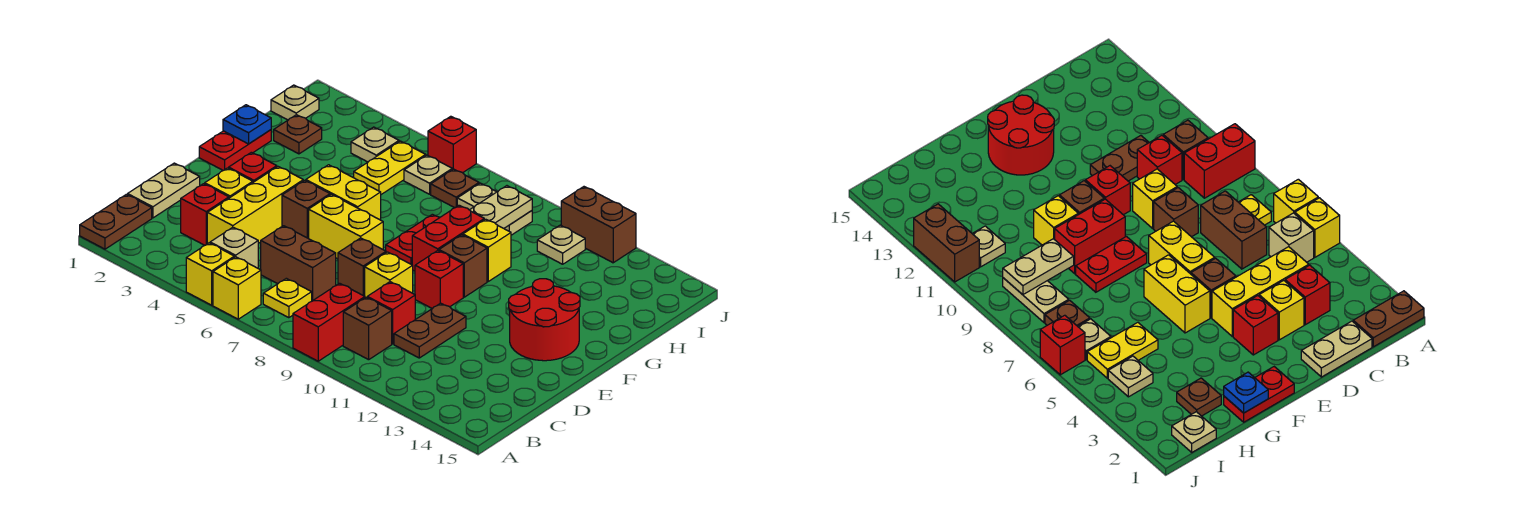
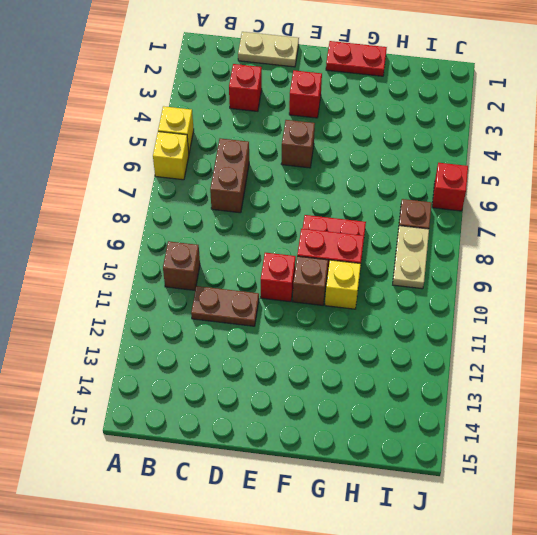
none -> brown plate A1:B1 level 1
none -> red brick A9:B9 level 1
none -> tan brick B5 level 1
none -> yellow plate B7 level 1

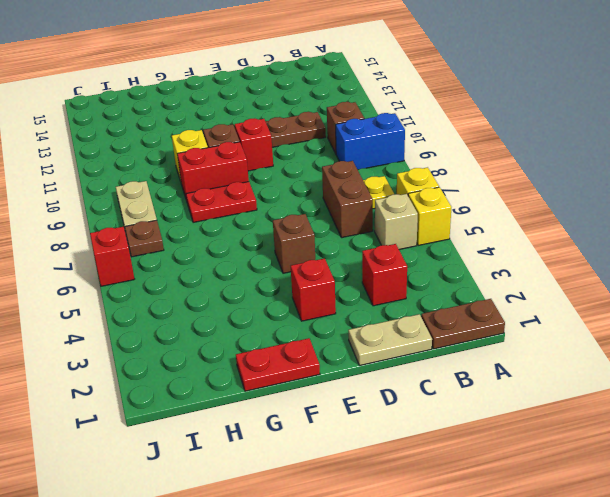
blue brick A9:B9 level 1 -> red brick A9:B9 level 1
none -> yellow brick C4:E4 level 1
none -> red brick C10 level 1
none -> yellow brick D3 level 1
none -> brown brick D8 level 1

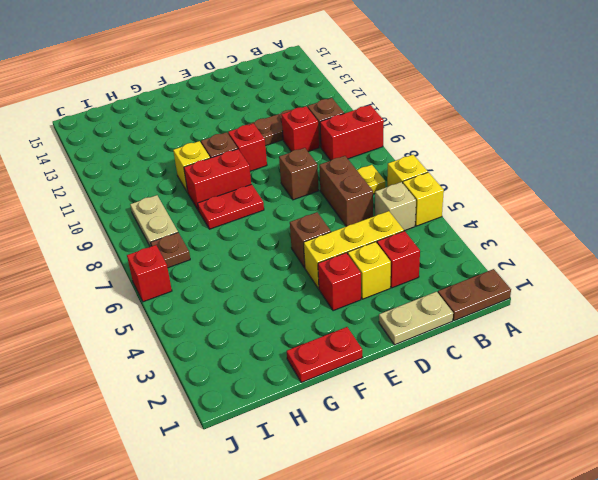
none -> yellow brick D9 level 1
none -> yellow brick E6:E7 level 1
none -> red round brick E13:F14 level 1
none -> yellow brick F5:F6 level 1

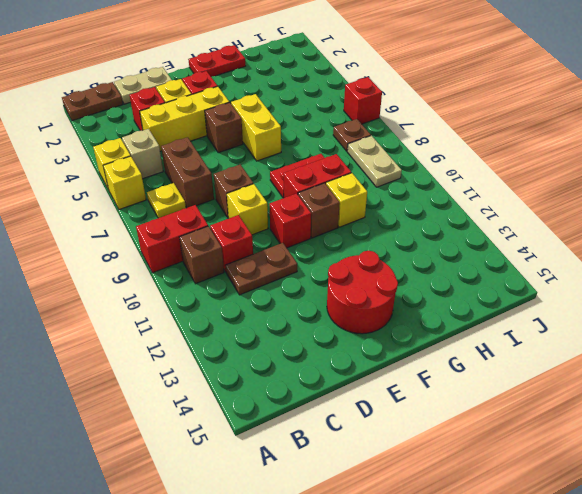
none -> yellow brick E6:E7 level 1
none -> brown plate H2 level 1
none -> yellow plate H5:I5 level 1
none -> tan plate I1 level 1

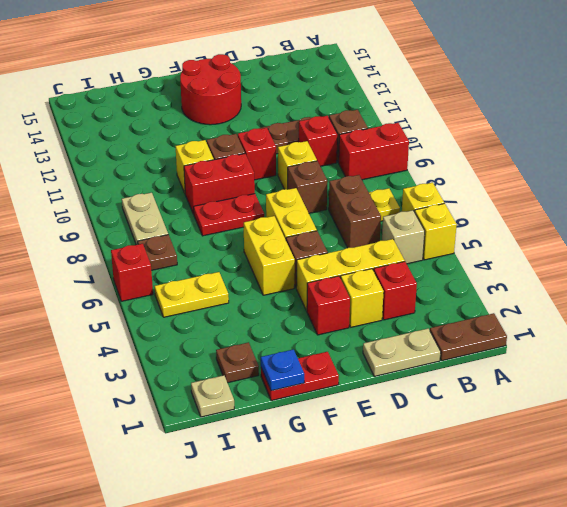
none -> tan plate I4 level 1
none -> tan plate I6 level 1
none -> tan plate I11 level 1
none -> brown brick J11:J12 level 1

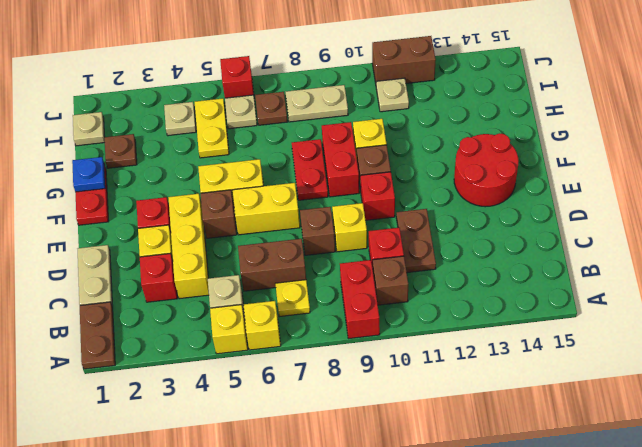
none -> tan plate H9:I9 level 2

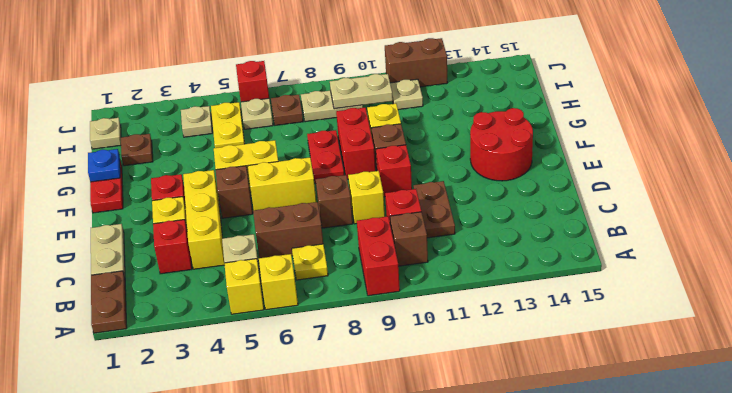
tan plate I9:I10 level 2 -> tan plate H9:I9 level 2

